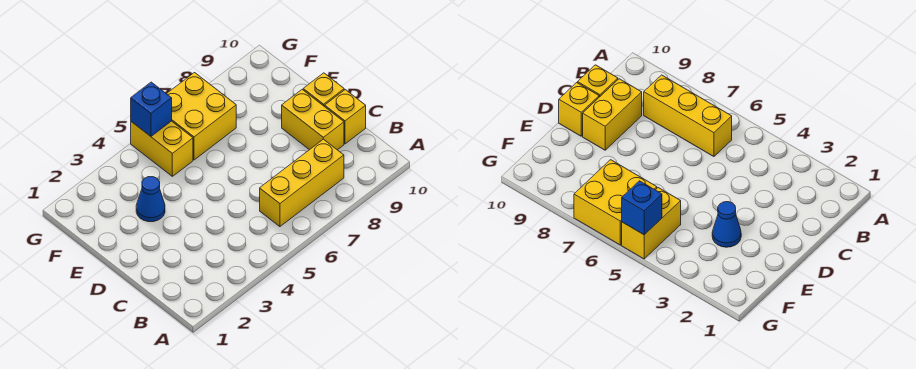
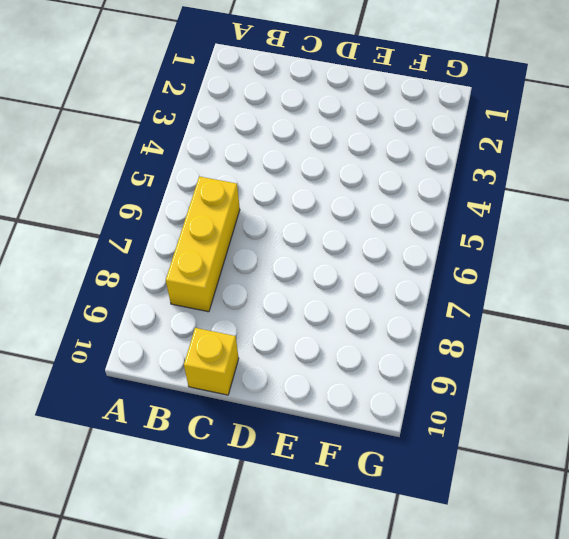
none -> yellow brick C9:D9 level 1
none -> yellow brick D10 level 1

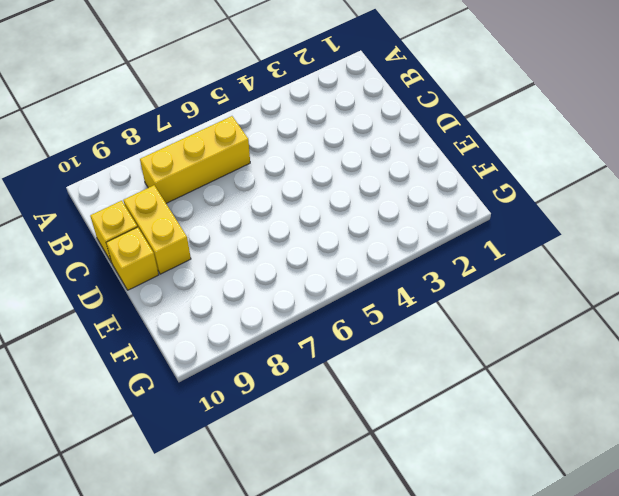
none -> blue cone E3 level 1
none -> yellow brick F5:G5 level 1

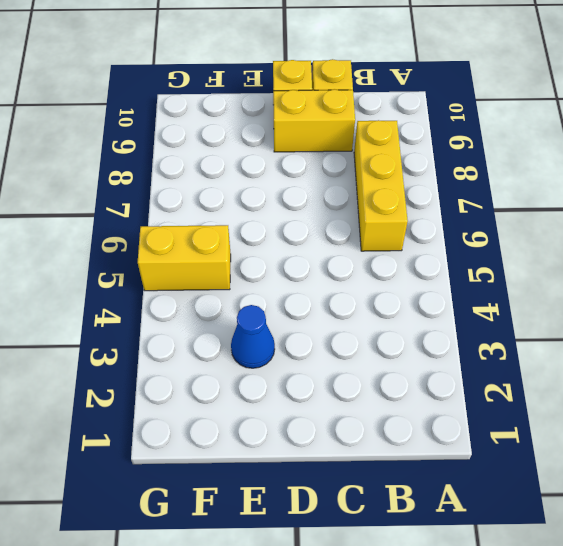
none -> yellow brick F6:G7 level 1
none -> blue brick G5 level 2

